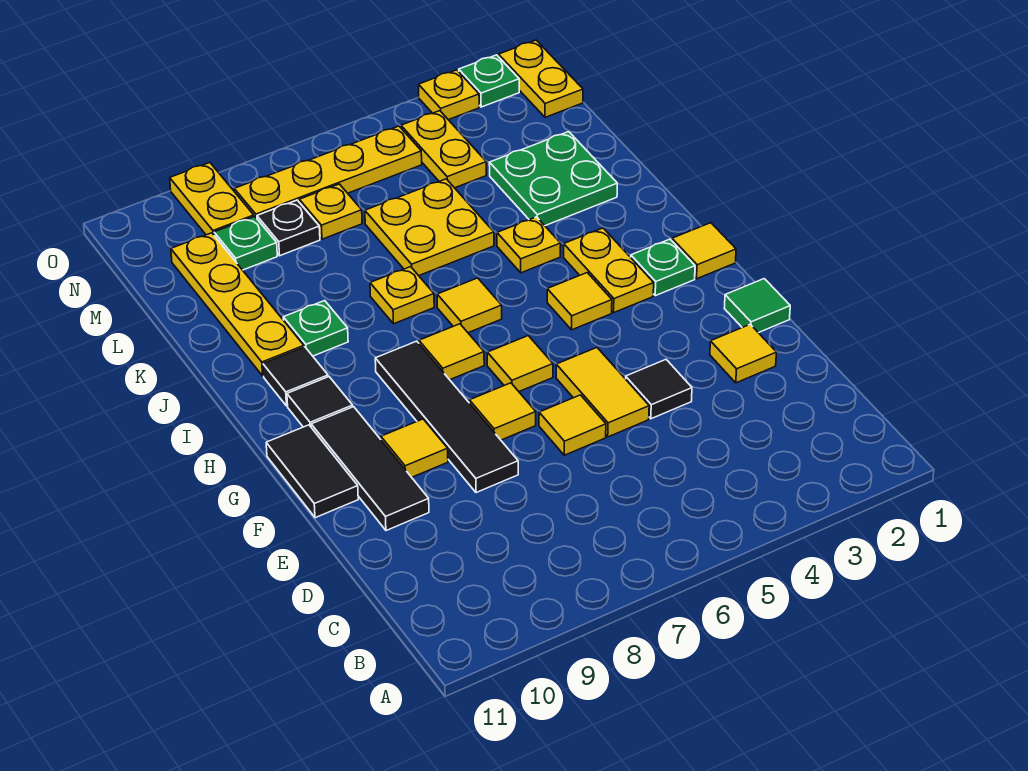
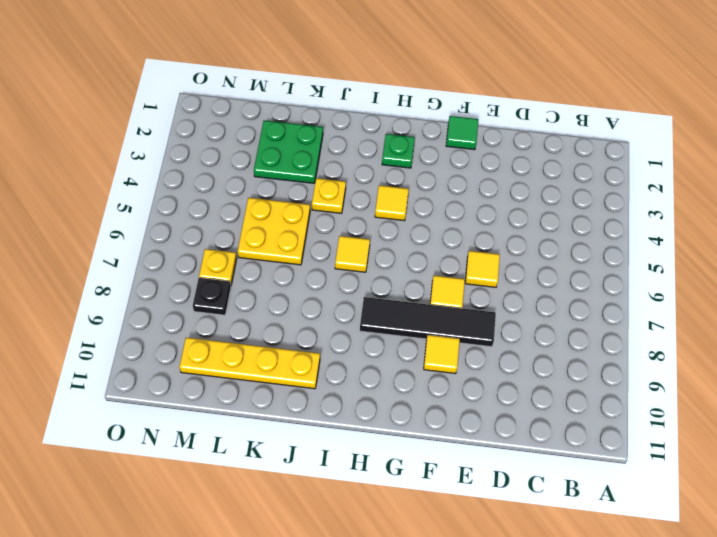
none -> yellow tile E2 level 1
none -> black tile E4 level 1
none -> yellow tile E5:F5 level 1
none -> black tile E10:G10 level 1

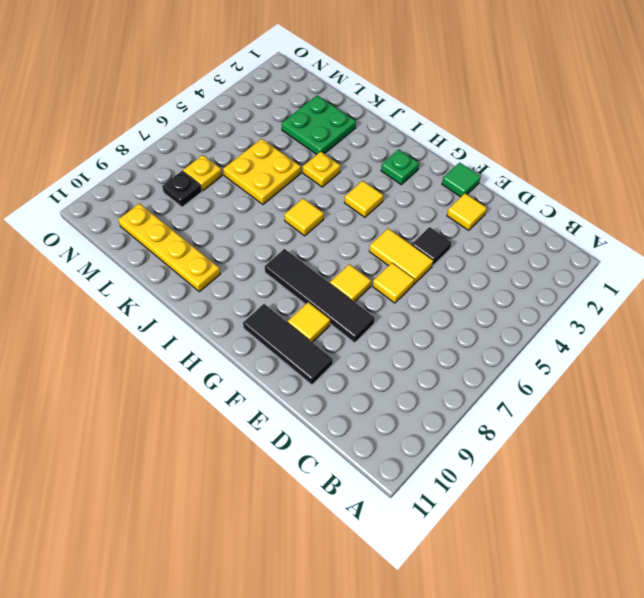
none -> black tile F11:G11 level 1
none -> yellow tile G6 level 1
none -> yellow tile H1 level 1
none -> yellow plate H3:I3 level 1

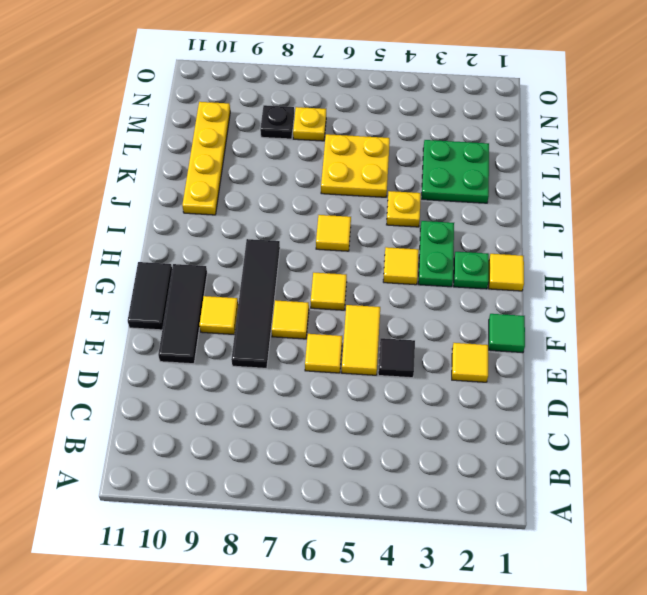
green plate H3:I3 level 1 -> yellow plate H3:I3 level 1
none -> yellow tile H7 level 1
none -> black tile H10 level 1
none -> black tile I10 level 1
none -> yellow plate J7 level 1

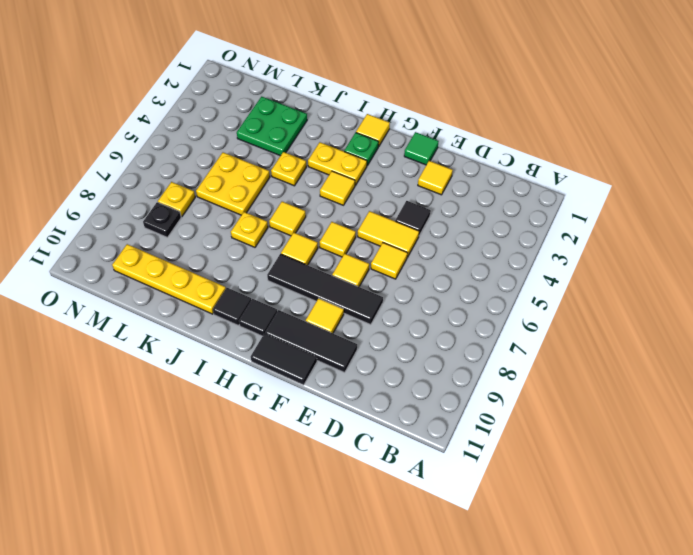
none -> green plate J9 level 1
none -> yellow plate M4:N4 level 1
none -> green plate M9 level 1
none -> yellow plate N1:O1 level 1

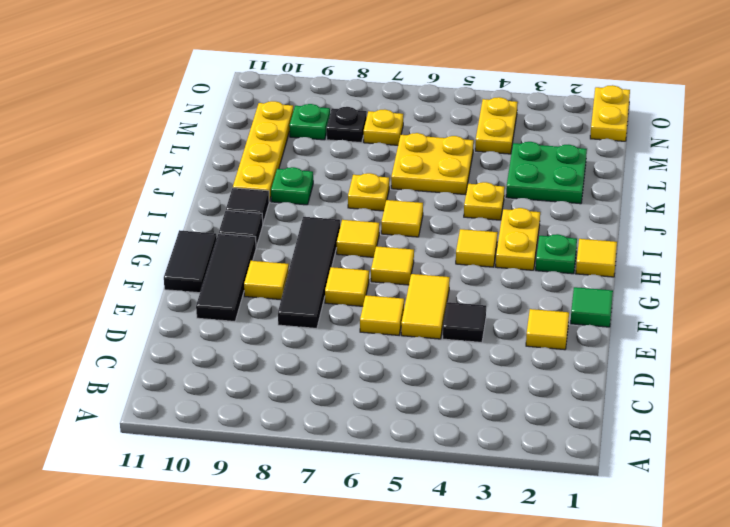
none -> yellow plate N5:N8 level 1
none -> yellow plate N9:O9 level 1
none -> green plate O2 level 1
none -> yellow plate O3 level 1

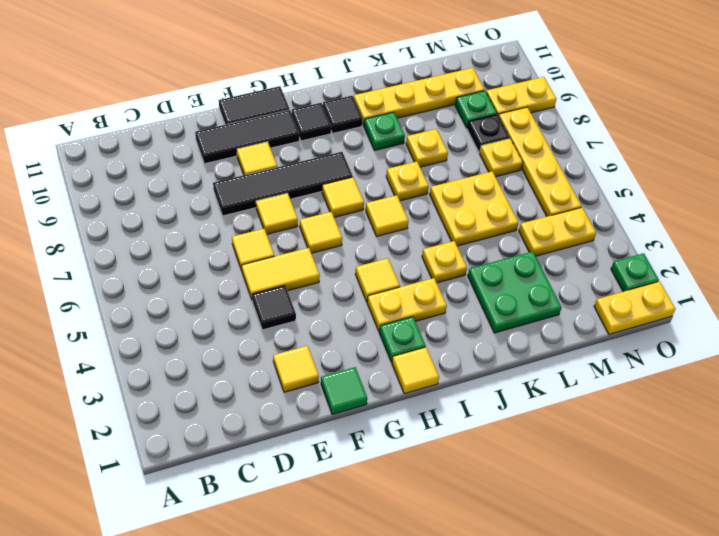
yellow plate K8 level 1 -> yellow plate O3 level 1

